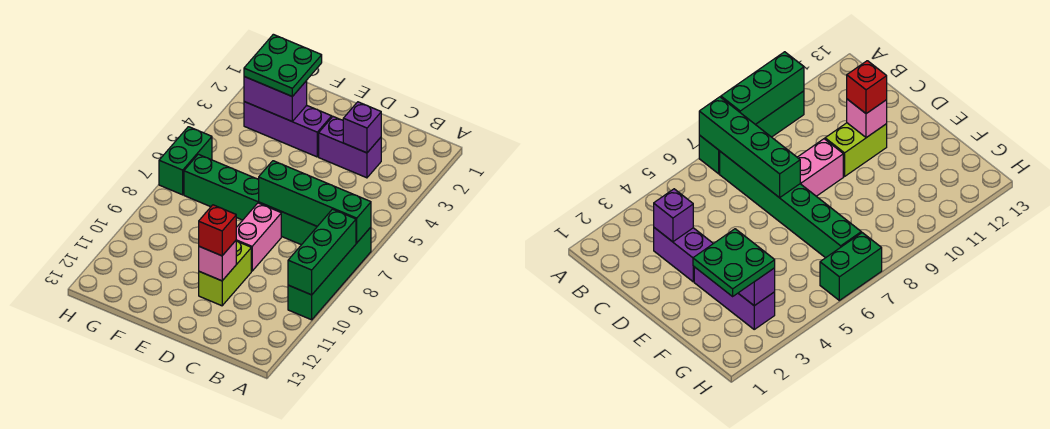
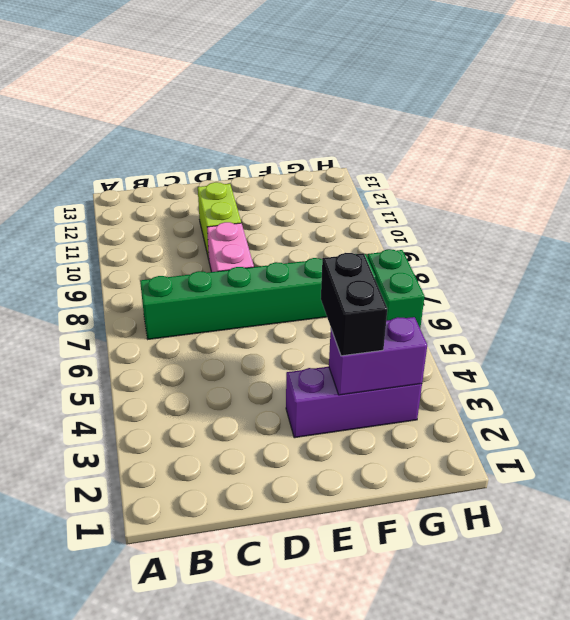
black brick F3:F4 level 3 -> green plate F2:G3 level 3
none -> green brick A7:A10 level 1
none -> purple brick C3:D3 level 1
none -> green brick A7:D7 level 2

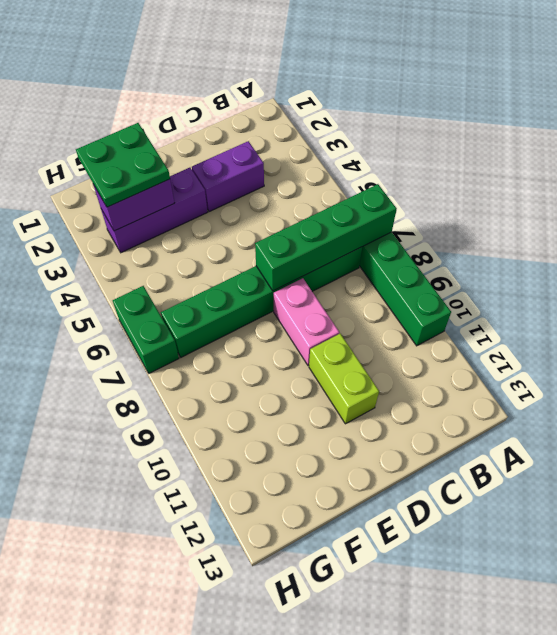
none -> green brick A8:A10 level 2
none -> purple brick C3 level 2
none -> pink brick D11 level 2

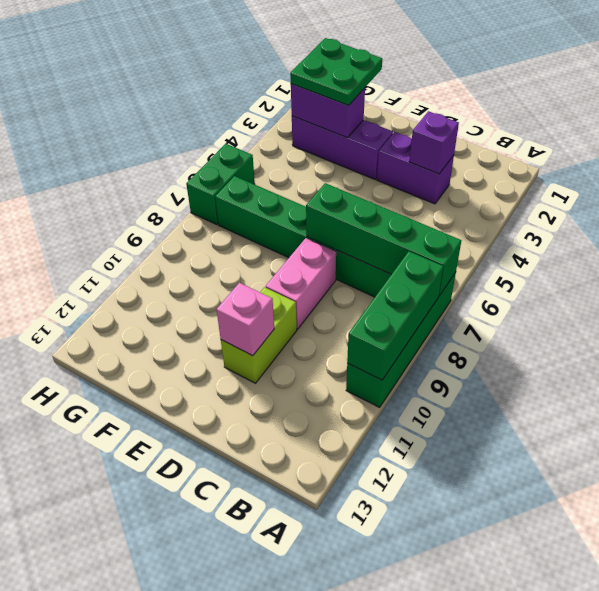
none -> red brick D11 level 3

